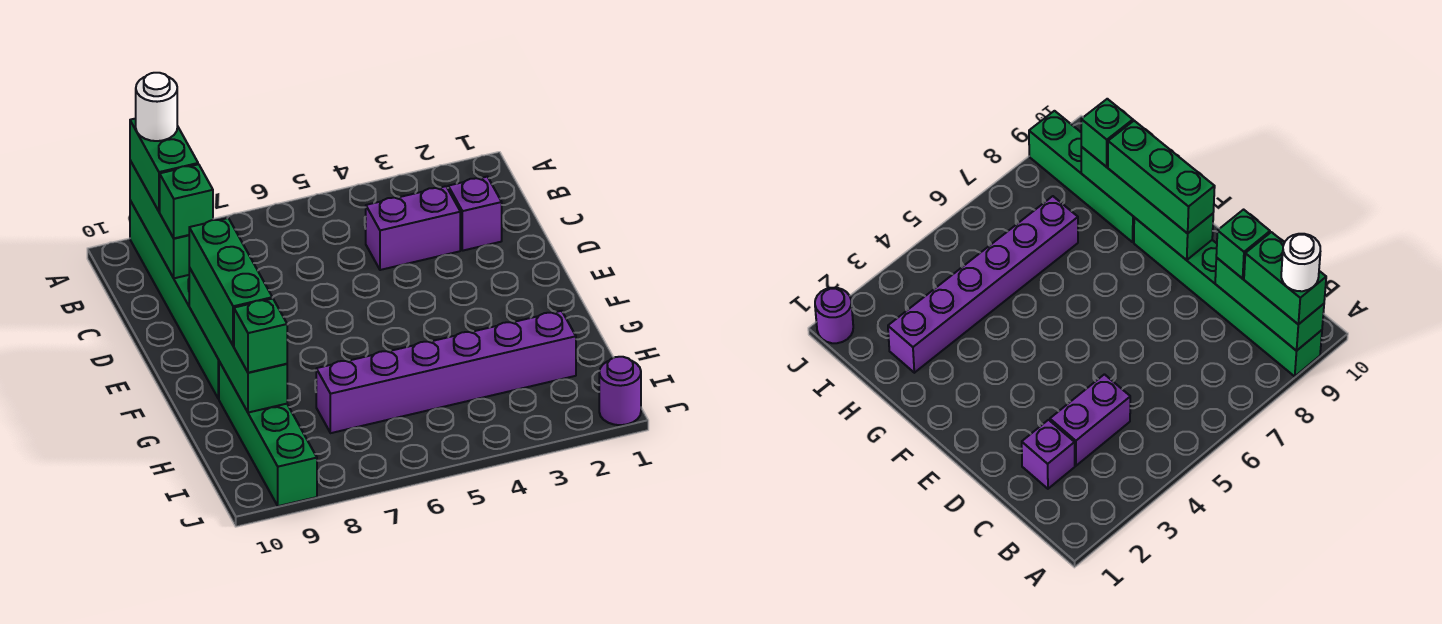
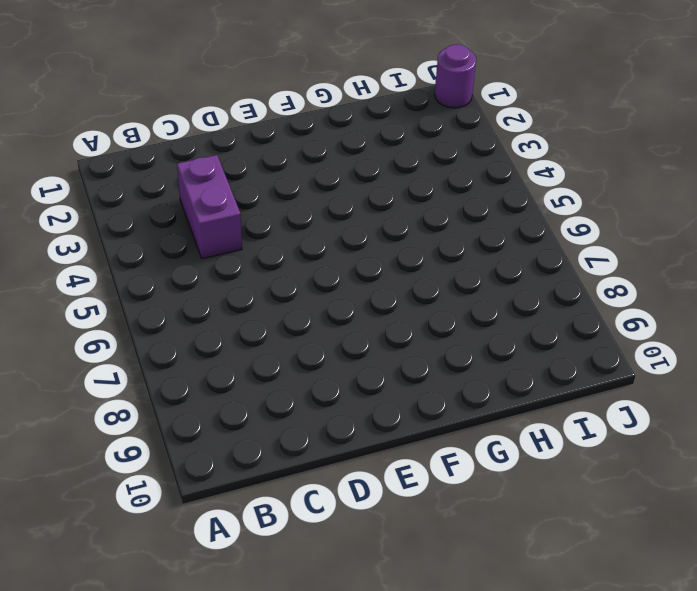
none -> green brick A9:F9 level 1
none -> purple brick C2 level 1
none -> green brick G9:J9 level 1

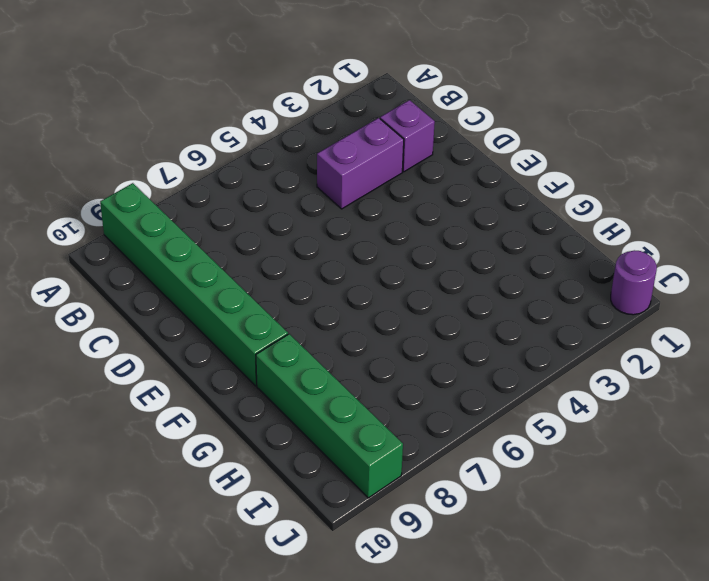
none -> purple brick H2:H7 level 1
none -> green brick A9:C9 level 2
none -> green brick E9:H9 level 2

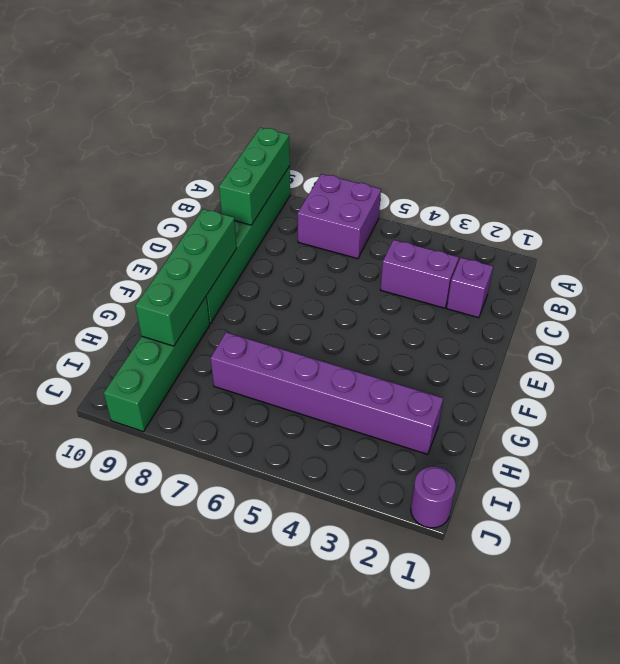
purple brick A6:B7 level 1 -> none
none -> green brick A9:B9 level 3
none -> green brick C9 level 3
none -> green brick E9:G9 level 3

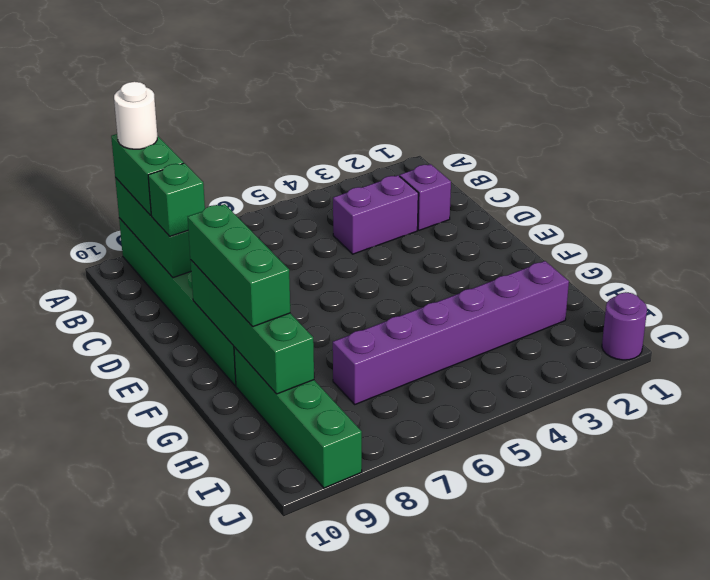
none -> green brick H9 level 3

